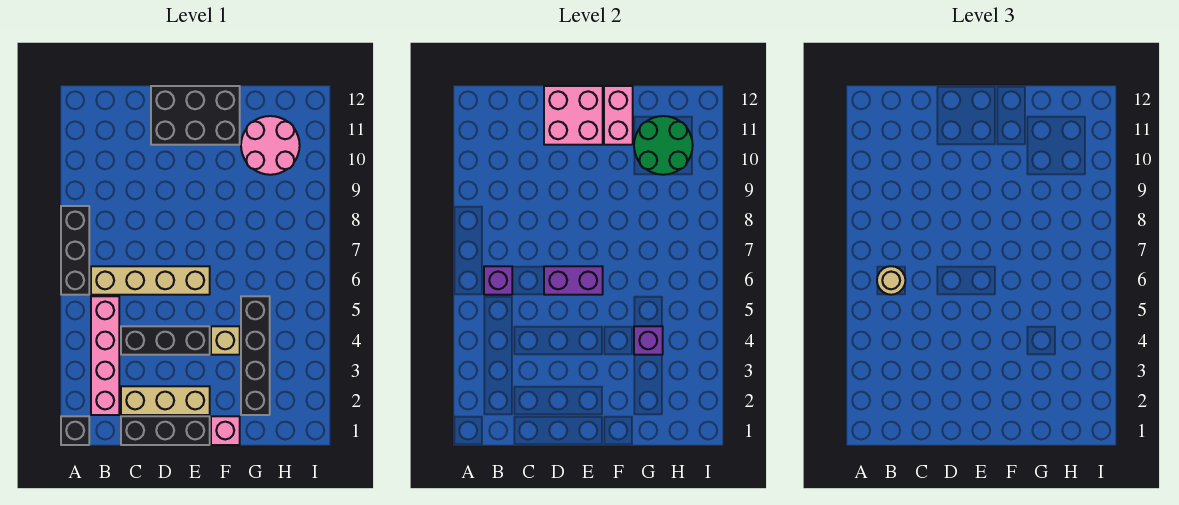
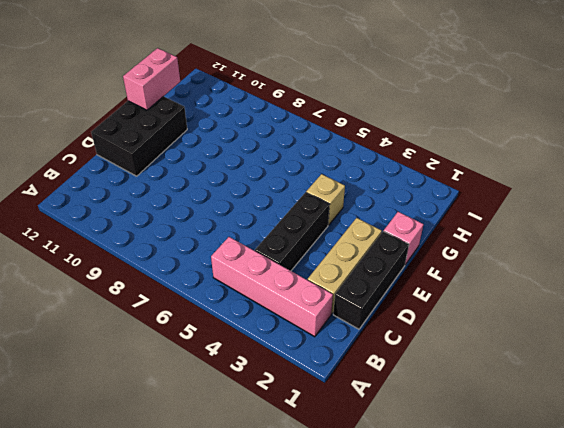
pink brick F12:G12 level 2 -> pink brick F11:F12 level 2
none -> black brick A1 level 1
none -> black brick A6:A8 level 1
none -> tan brick B6:E6 level 1

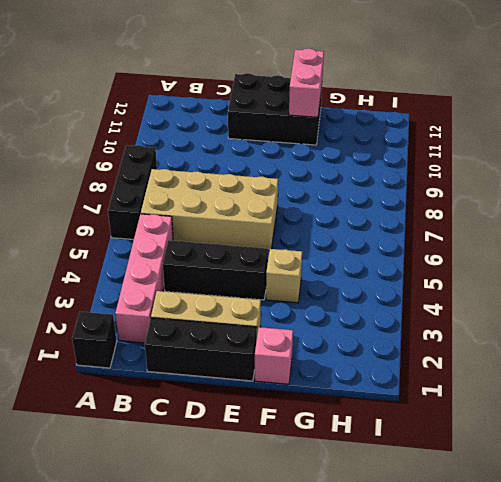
tan brick B6:E7 level 1 -> tan brick B6:E6 level 1
none -> black brick G2:G5 level 1
none -> pink round brick G10:H11 level 1
none -> purple brick B6 level 2

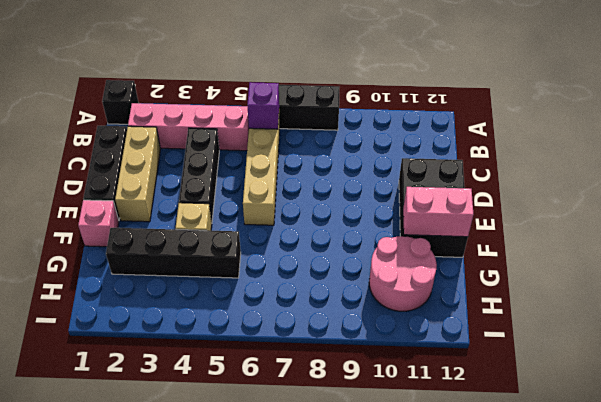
none -> purple brick D6:E6 level 2
none -> pink brick D11:E12 level 2
none -> purple brick G4 level 2

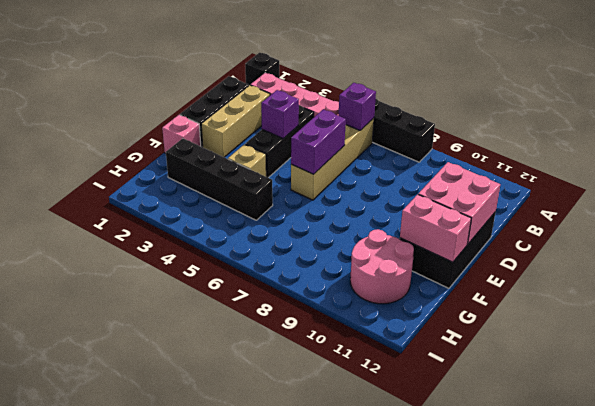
purple brick D4 level 2 -> purple brick G4 level 2
none -> green round brick G10:H11 level 2
none -> tan round brick B6 level 3

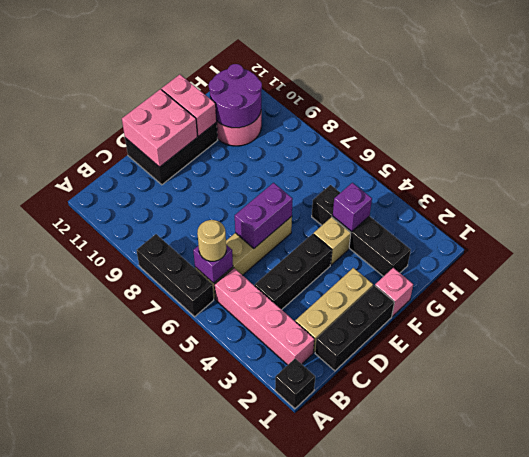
purple round brick G10:H11 level 2 -> green round brick G10:H11 level 2

